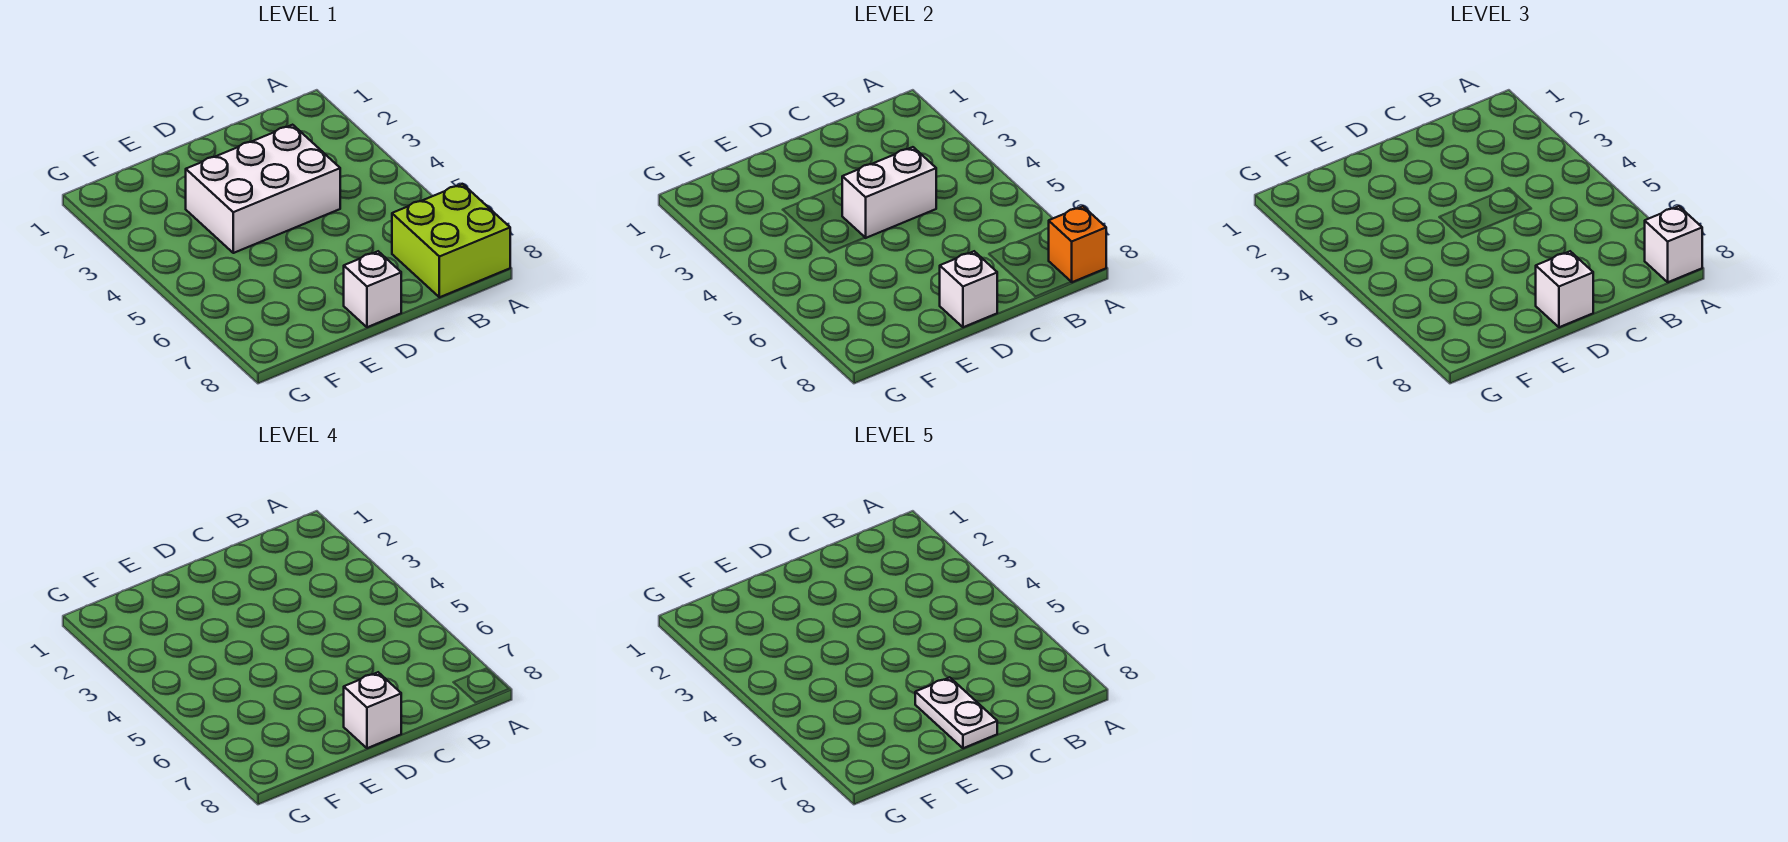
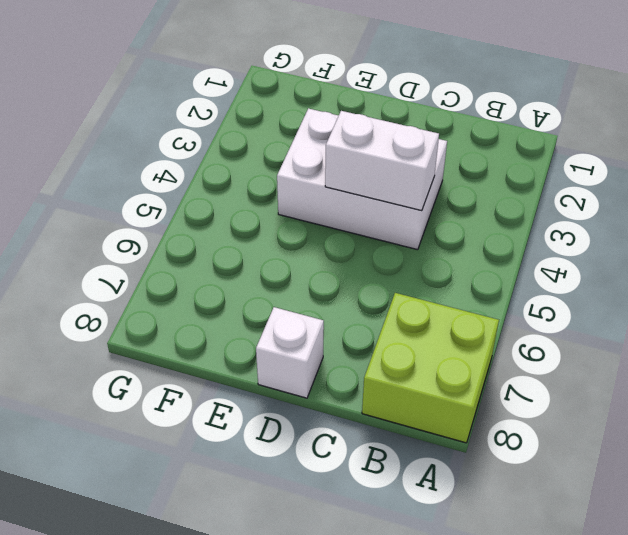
none -> orange brick A8 level 2
none -> white brick D8 level 2

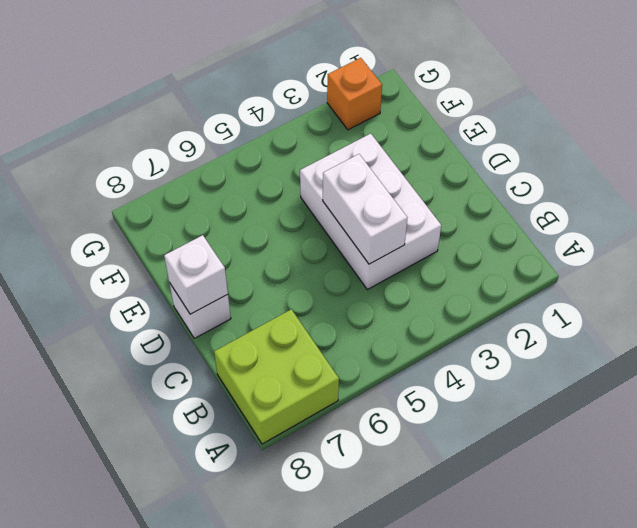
orange brick G2 level 1 -> orange brick A8 level 2
none -> white brick A8 level 3
none -> white brick D8 level 3

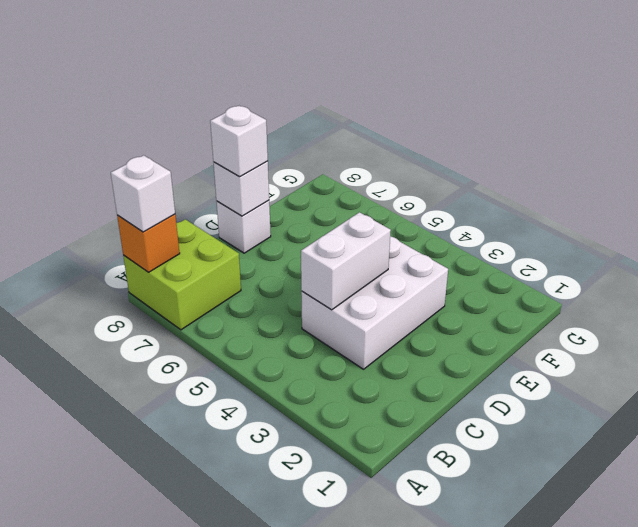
none -> white brick D8 level 4
none -> white plate D7:D8 level 5

